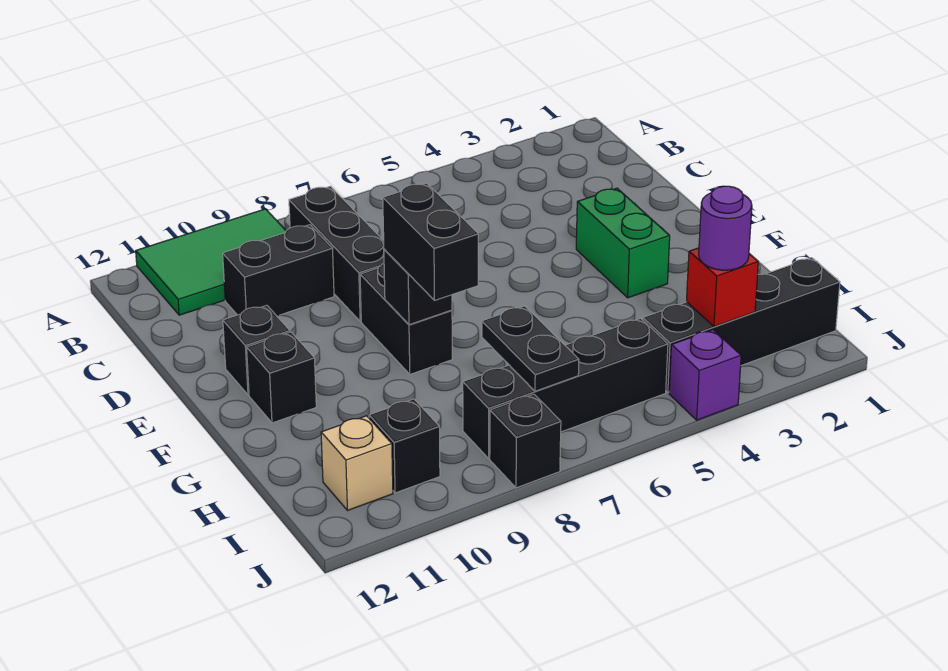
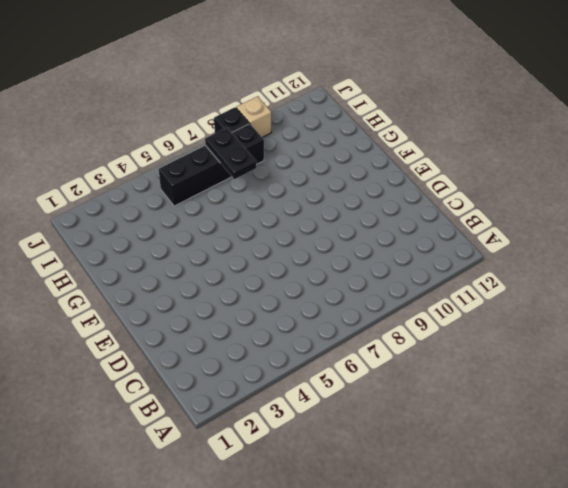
tan brick J9 level 1 -> tan brick I11 level 1
none -> green tile A9:B11 level 1
none -> black brick B8:D8 level 1
none -> black brick C9:C10 level 1

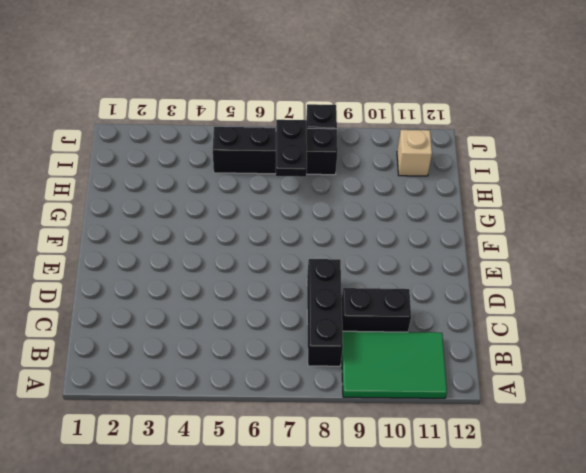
none -> green brick E3:F3 level 1
none -> black brick E8:F8 level 1
none -> black brick E11 level 1

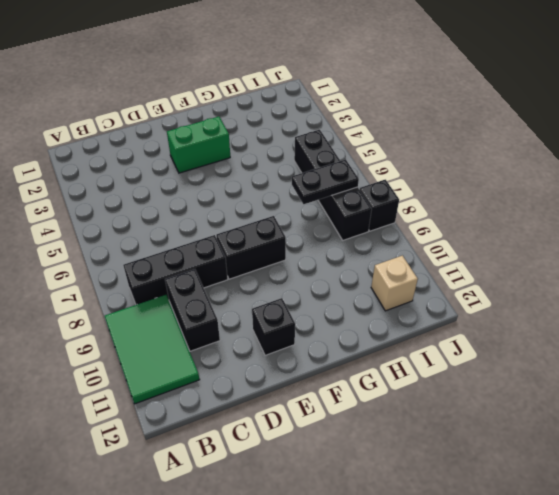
none -> black brick F11 level 1
none -> black brick I1:I4 level 1
none -> black brick I10 level 1

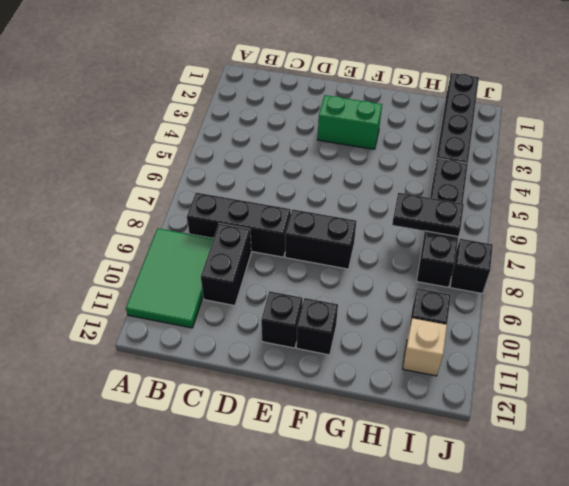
none -> purple brick J4 level 1
none -> black brick F8 level 2
none -> red brick I3 level 2

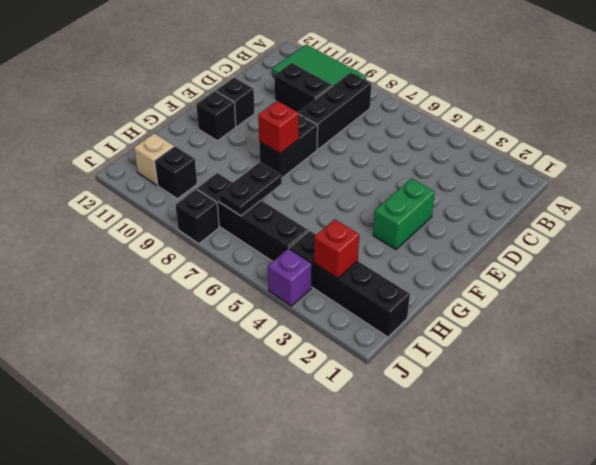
red brick F8 level 2 -> black brick F8 level 2
none -> black brick F8:G8 level 3
none -> purple round brick I3 level 3

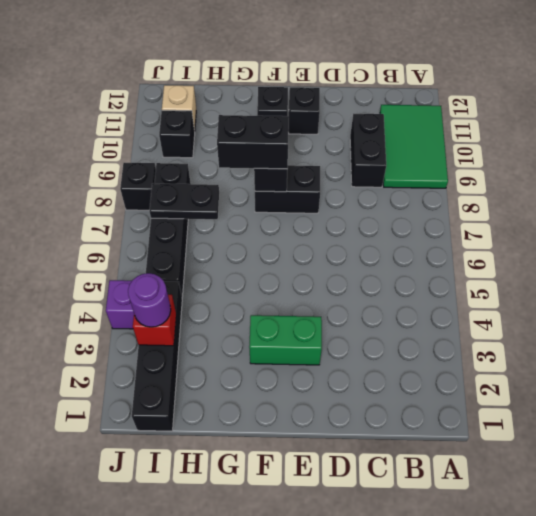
none -> black brick B8:D8 level 1

